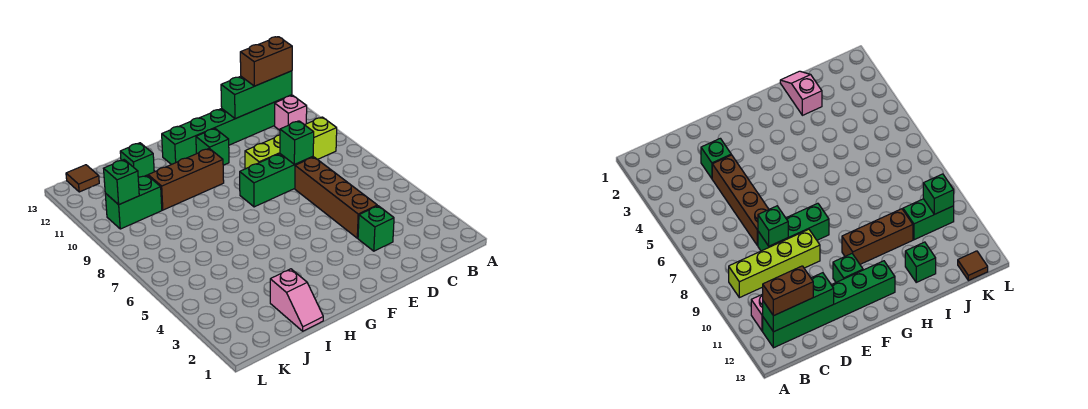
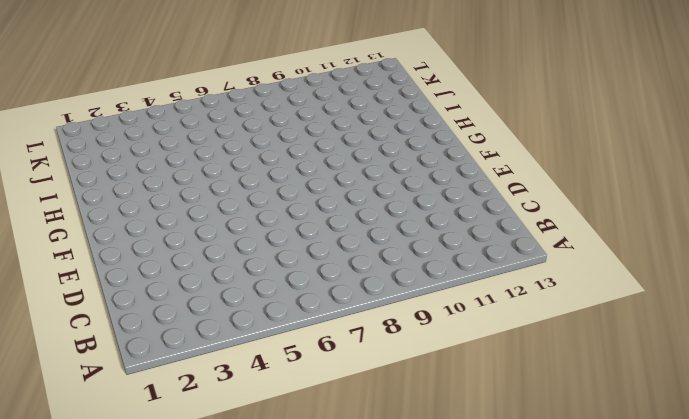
none -> lime brick B9:E9 level 1
none -> pink brick B11 level 1
none -> green brick B12:G12 level 1

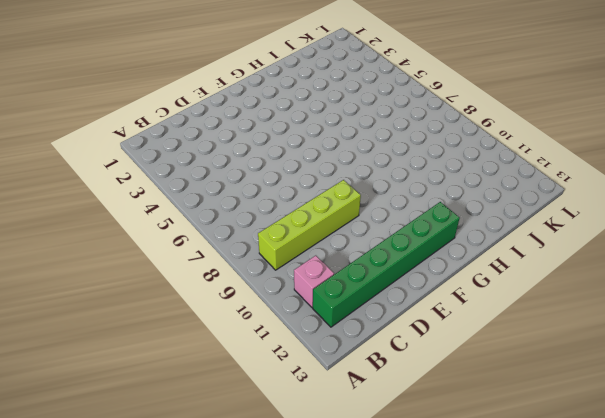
none -> green brick D3 level 1
none -> brown brick D4:D7 level 1
none -> green brick D8:F8 level 1

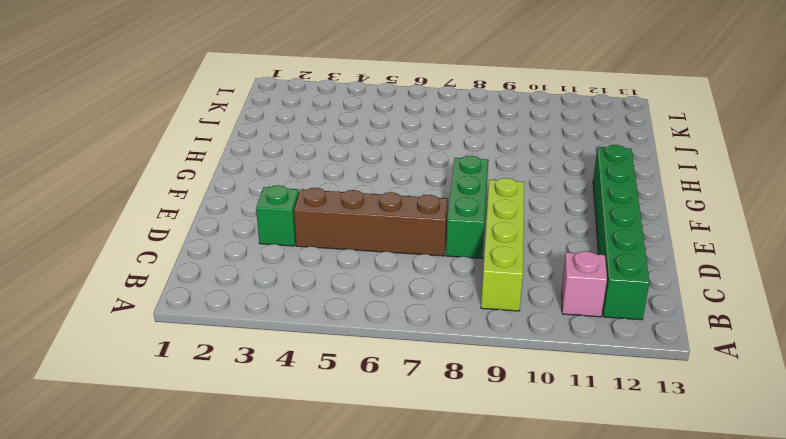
none -> green brick F11 level 1
none -> brown brick G10:I10 level 1
none -> pink slope I1:I2 level 1 top 2

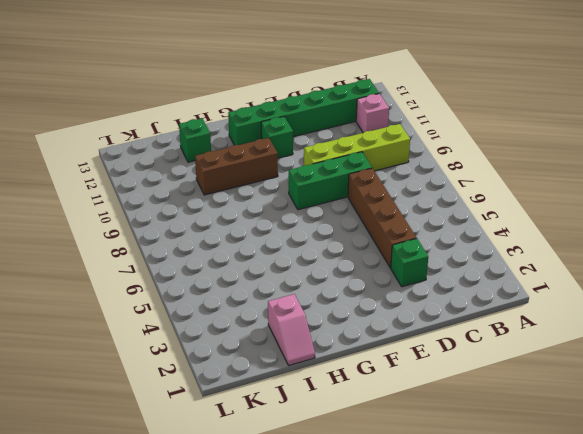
none -> green brick J10:K10 level 1
none -> brown tile K13 level 1
none -> green brick B12:D12 level 2

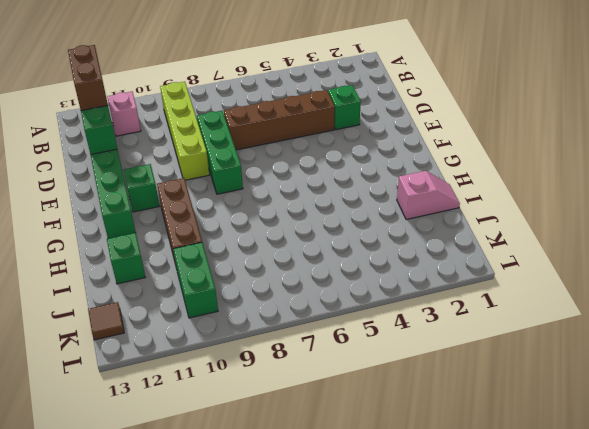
none -> green brick D8 level 2
none -> green brick K10 level 2

